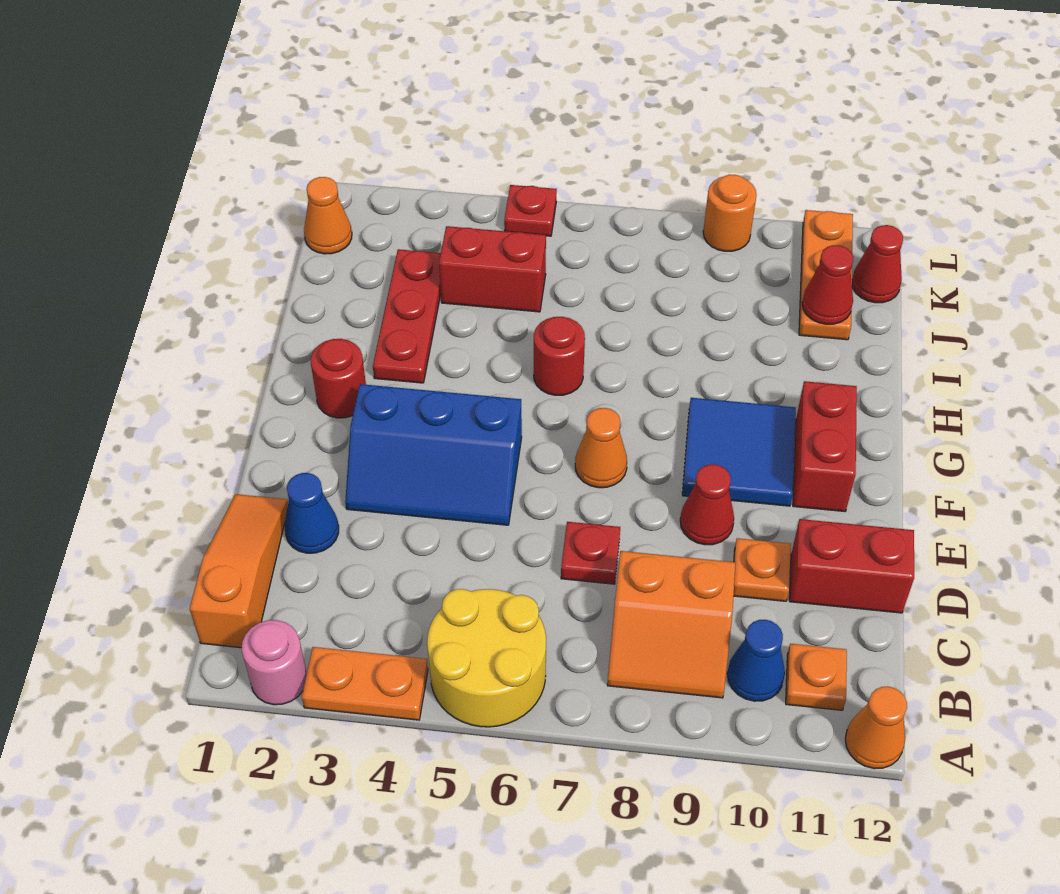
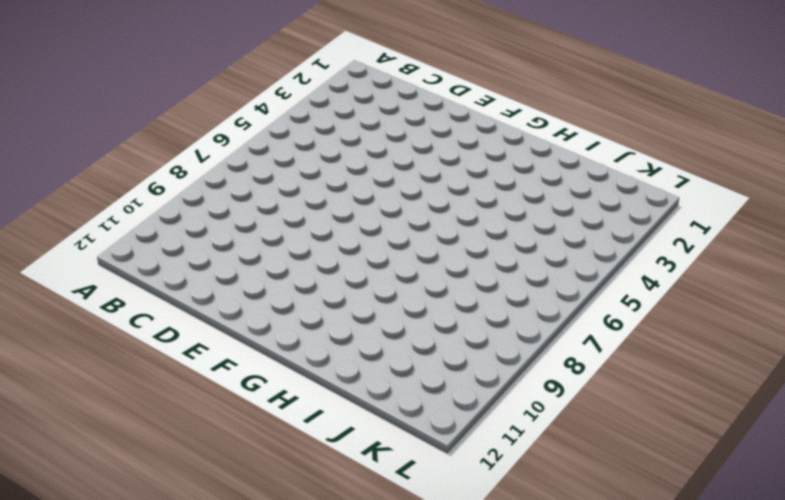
none -> pink round brick A2 level 1
none -> orange plate A3:A4 level 1
none -> yellow round brick A5:B6 level 1

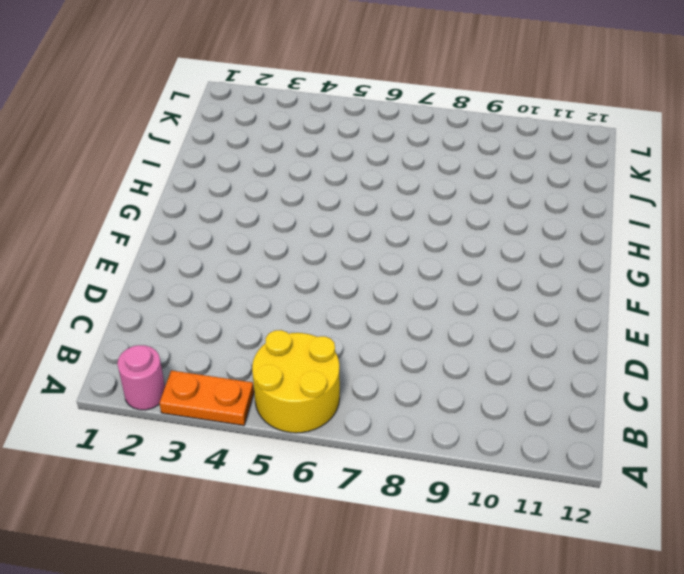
none -> orange cone A12 level 1
none -> orange slope B1:D1 level 1 top B
none -> orange slope B8:C9 level 1 top C

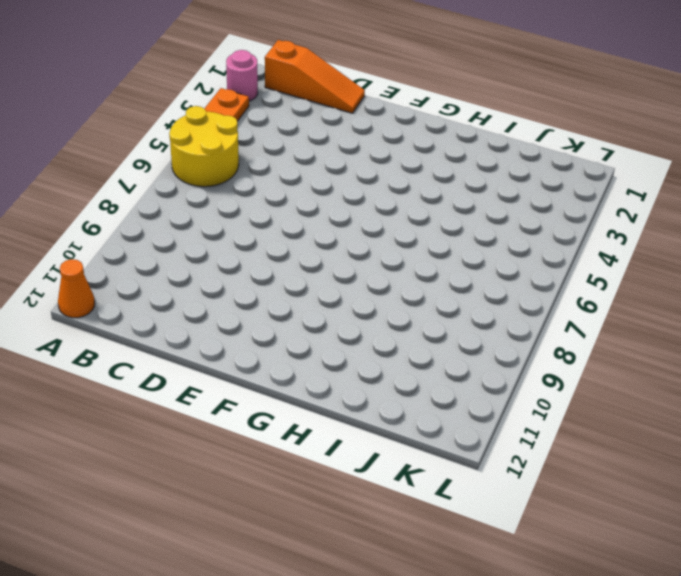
none -> orange slope B8:C9 level 1 top C
none -> blue cone B10 level 1
none -> orange plate B11 level 1

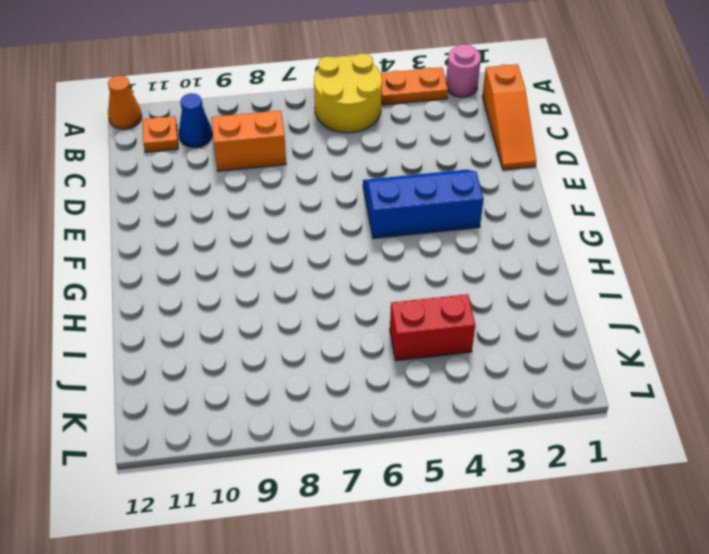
none -> blue cone D2 level 1
none -> red plate D7 level 1
none -> orange plate D10 level 1

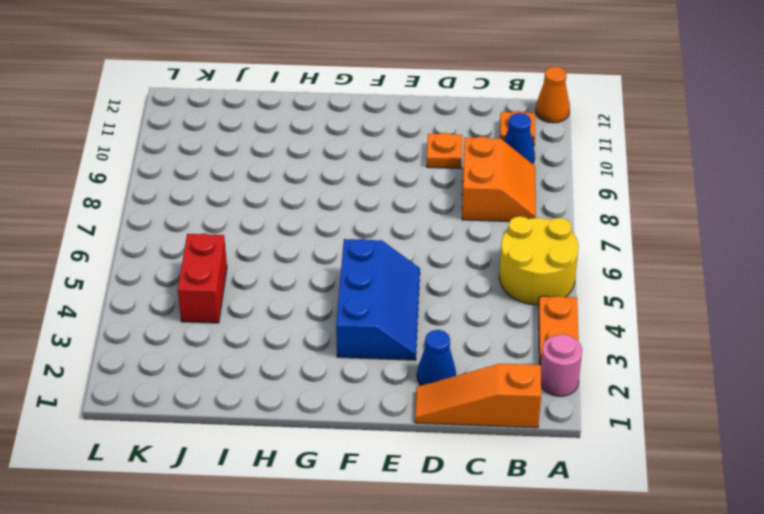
none -> red plate D7 level 1
none -> red brick D11:D12 level 1
none -> red cone E9 level 1

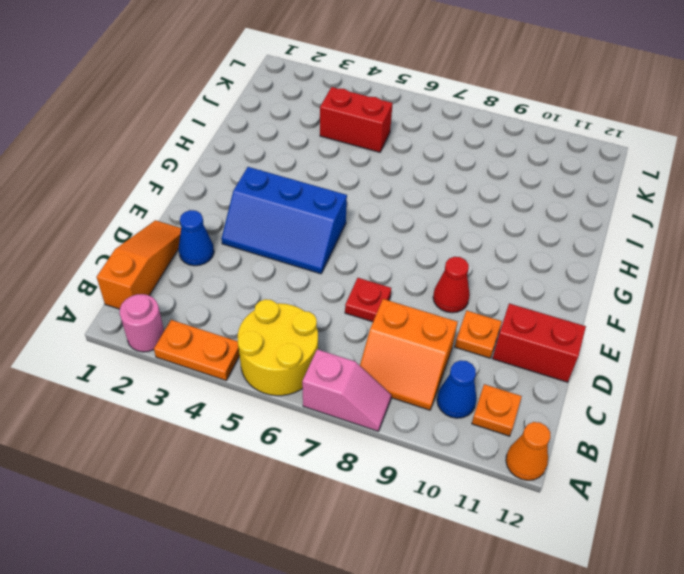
pink slope A7:A8 level 1 top 7 -> none
none -> orange cone F7 level 1
none -> blue tile F9:G10 level 1
none -> red brick F11:G11 level 1

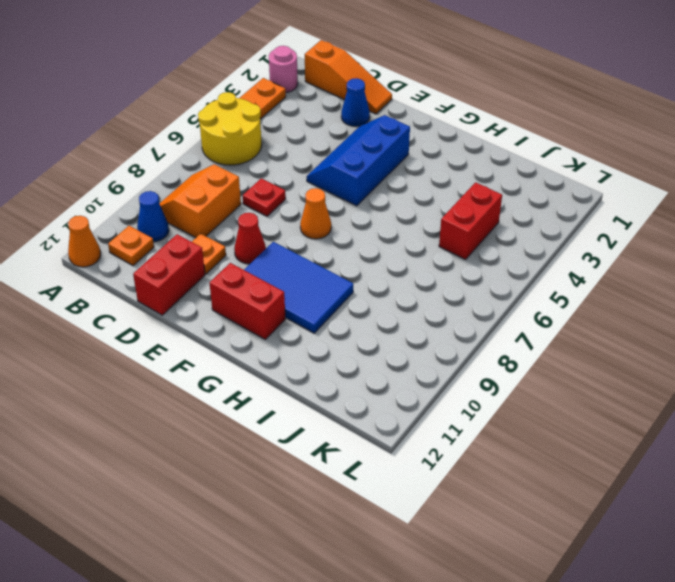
blue tile F9:H10 level 1 -> blue tile F9:G10 level 1
none -> red round brick G2 level 1
none -> red plate H3:J3 level 1
none -> red round brick H6 level 1

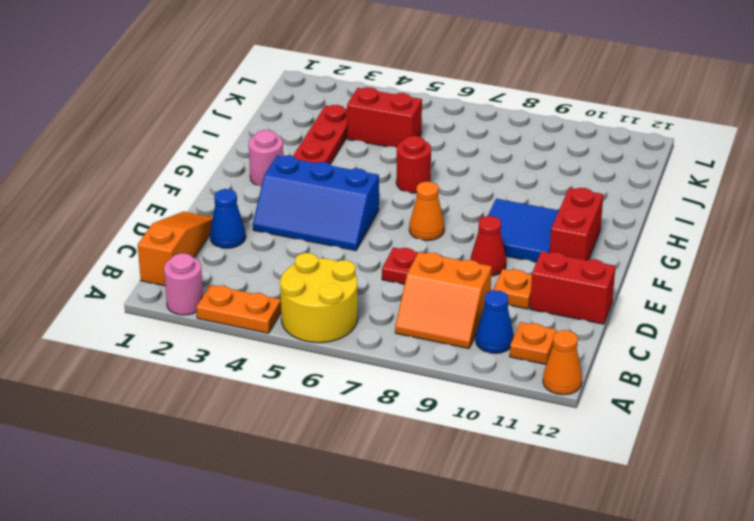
pink round brick G2 level 1 -> red round brick G2 level 1
none -> orange plate J11:L11 level 1
none -> orange cone K1 level 1
none -> red cone K12 level 1

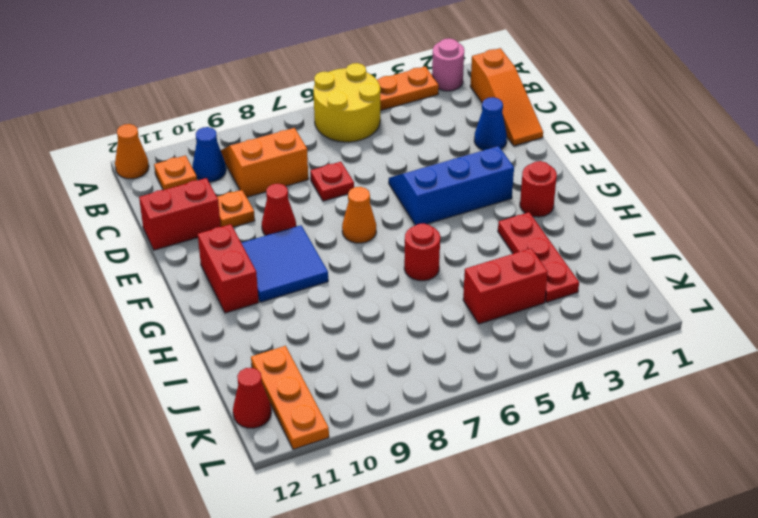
none -> orange cone K1 level 1
none -> red plate L5 level 1
none -> orange round brick L9 level 1

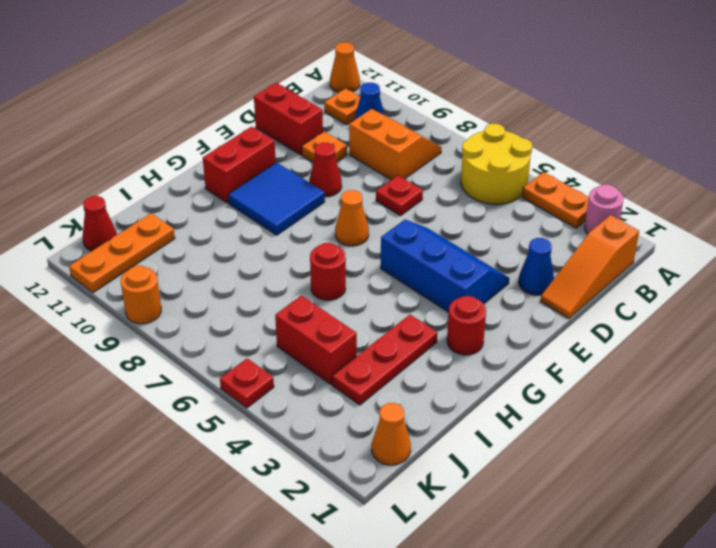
none -> red cone J11 level 2

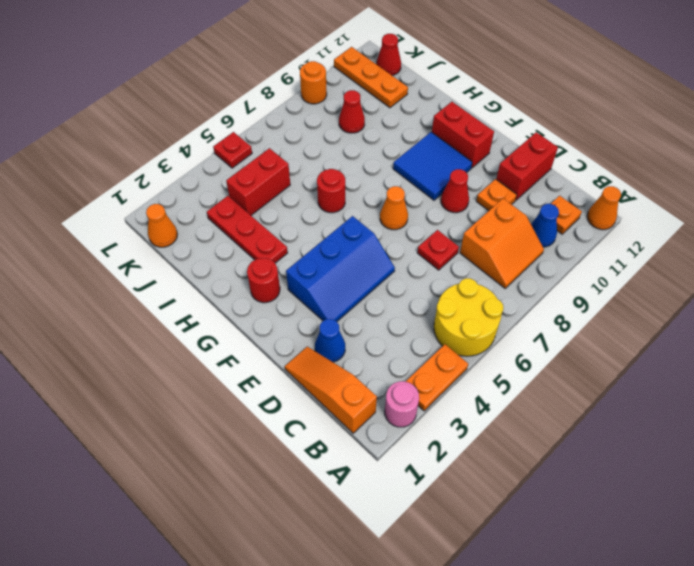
red cone J9 level 1 -> red cone J11 level 2

